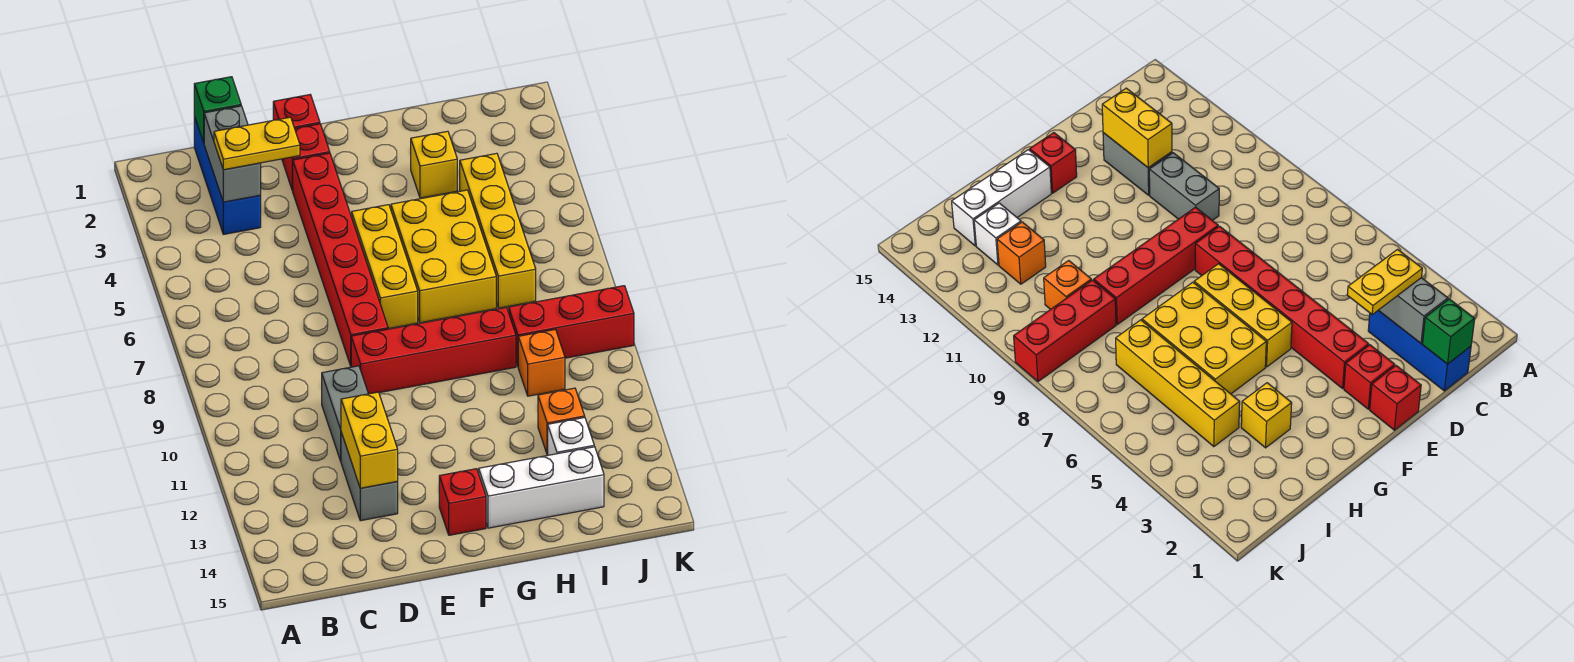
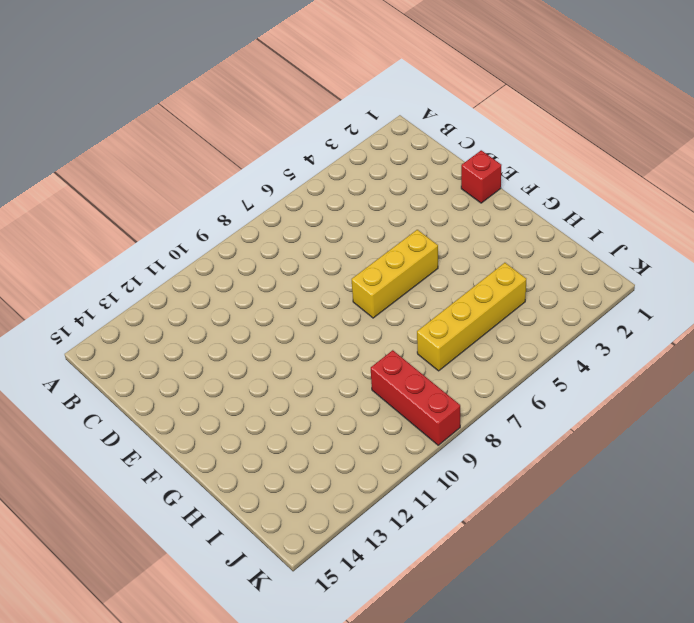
none -> blue brick C1:C3 level 1
none -> grey brick D10:D11 level 1
none -> grey brick D12:D13 level 1

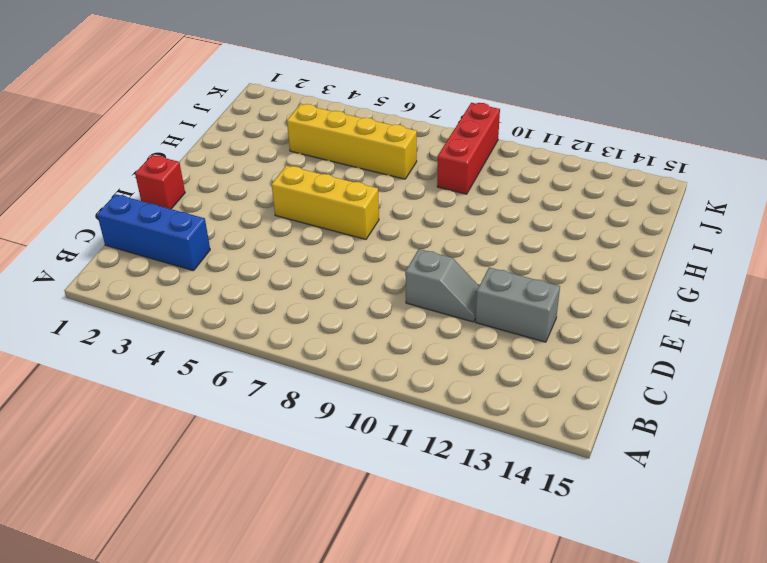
grey slope D10:D11 level 1 top 10 -> grey brick D10:D11 level 1
none -> red brick E2 level 1
none -> red brick E3:E8 level 1
none -> red brick E9:H9 level 1

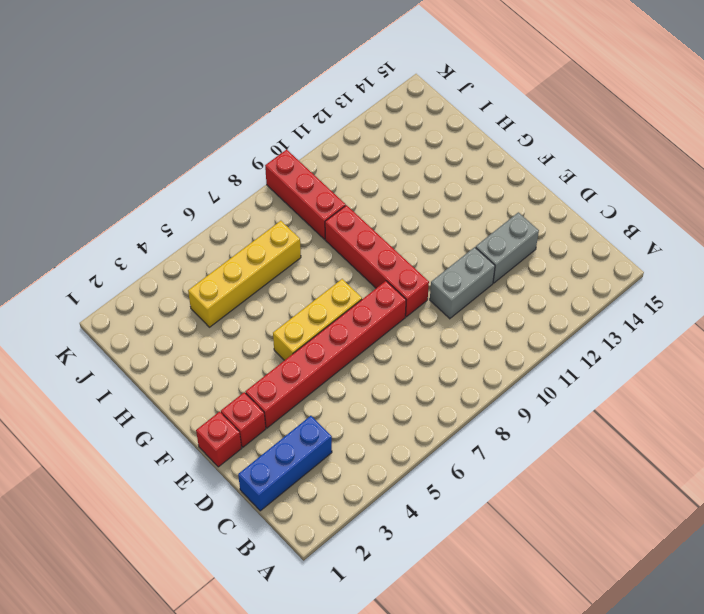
none -> red brick F14 level 1
none -> yellow brick G5:H7 level 1
none -> white brick G14:I14 level 1

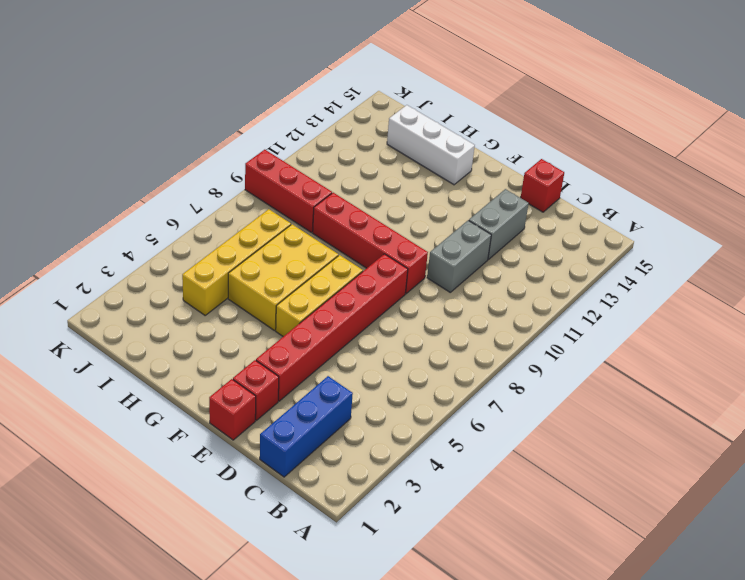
red brick D15 level 1 -> red brick F14 level 1
none -> yellow brick H3 level 1
none -> orange brick I10 level 1
none -> orange brick I12 level 1

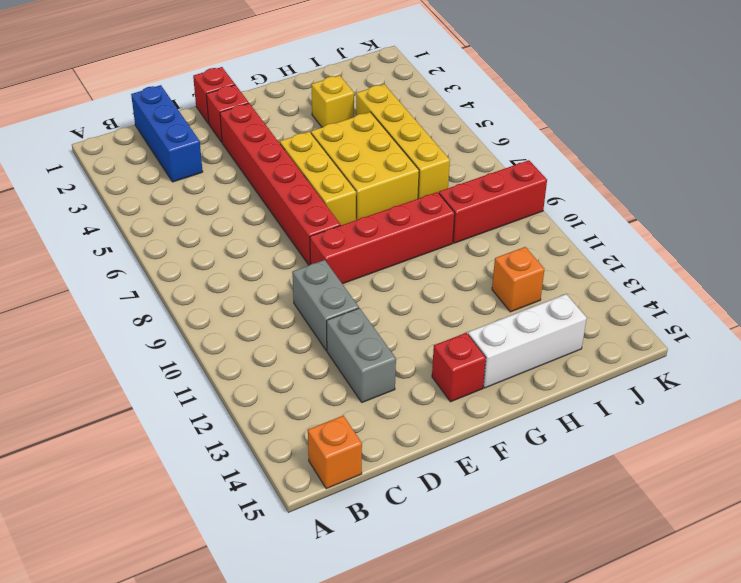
orange brick B15 level 1 -> orange brick I10 level 1
none -> white brick I13 level 1
none -> green brick C1 level 2
none -> grey brick C2:C3 level 2

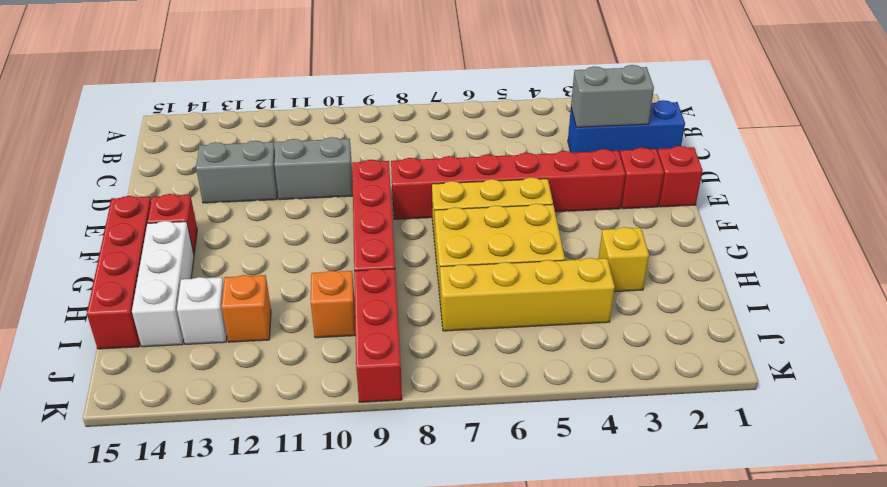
red brick F15:I15 level 1 -> none
none -> green brick C1 level 2
none -> yellow brick D12:D13 level 2
none -> yellow plate C3:D3 level 3

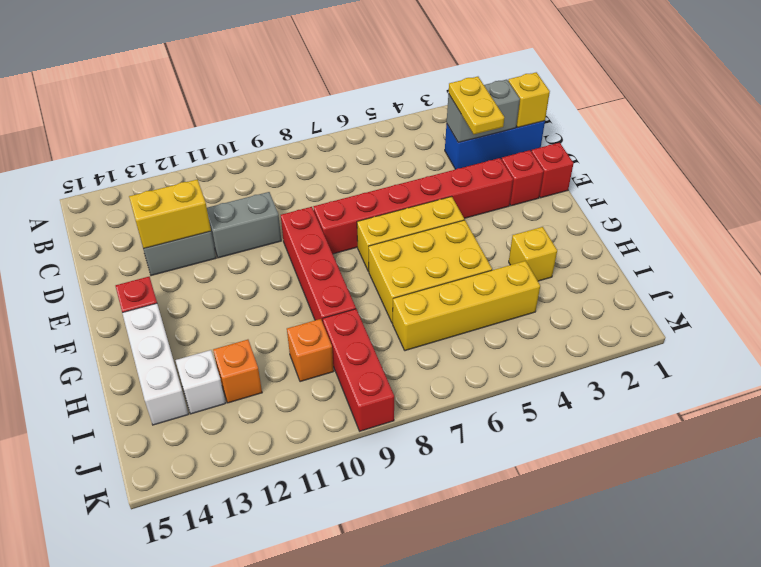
yellow brick C1 level 2 -> green brick C1 level 2

